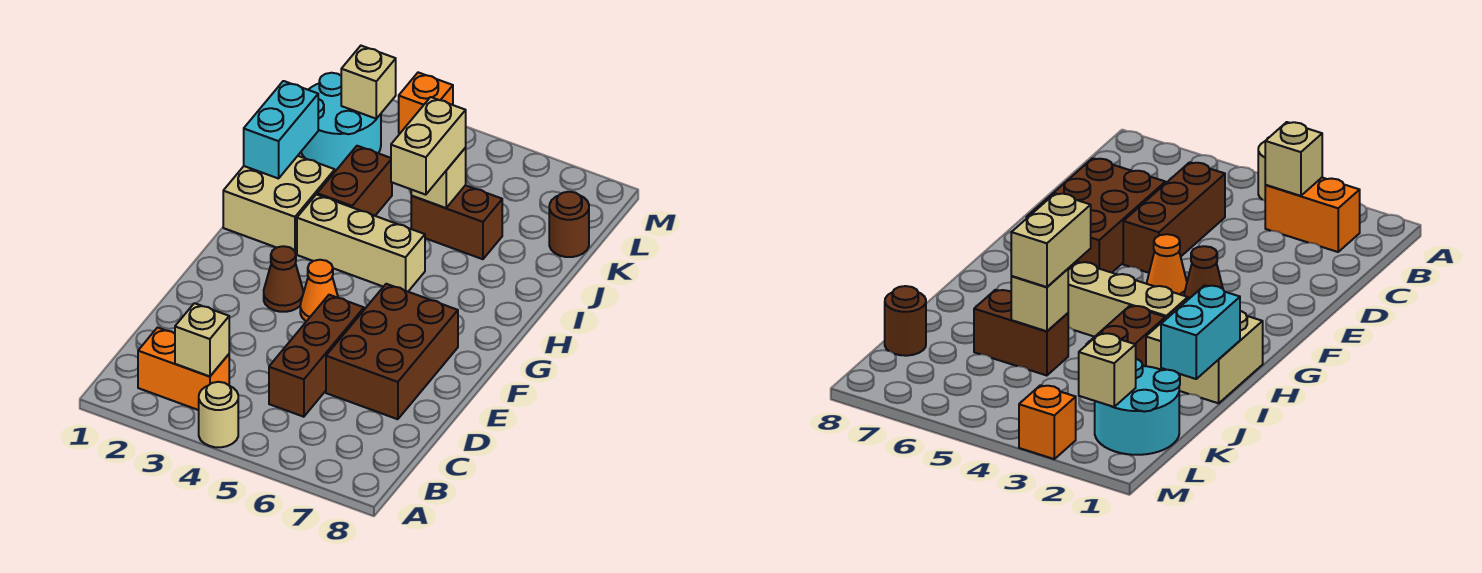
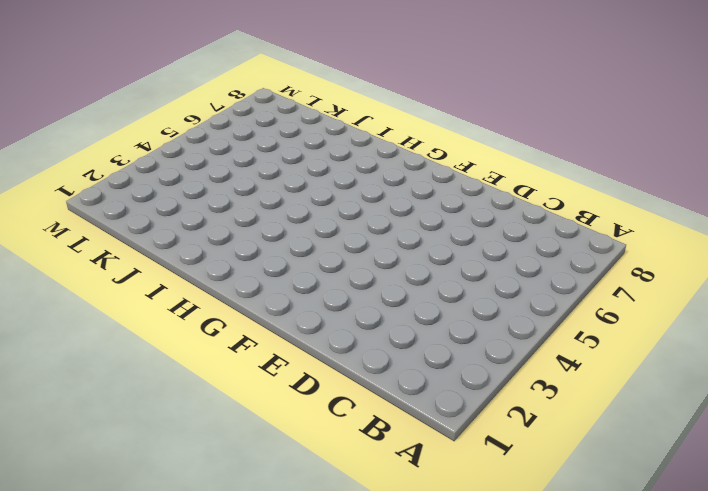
none -> tan round brick A4 level 1
none -> orange brick B2:B3 level 1
none -> brown brick C5:E5 level 1

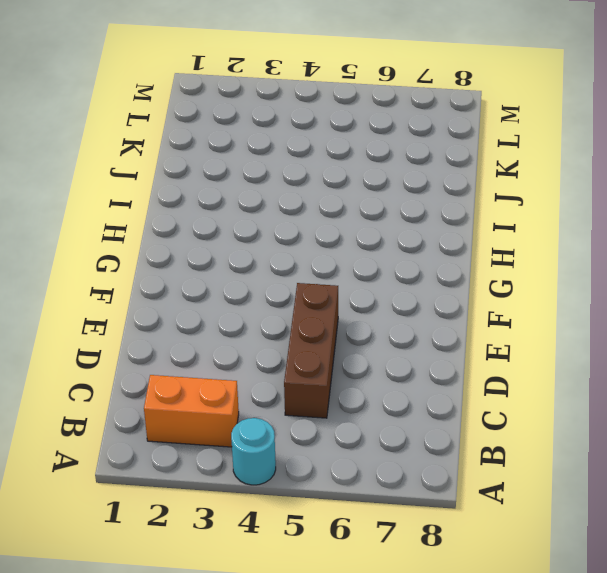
cyan round brick A4 level 1 -> tan round brick A4 level 1
none -> brown brick D6:F7 level 1
none -> brown cone F3 level 1
none -> orange cone F4 level 1

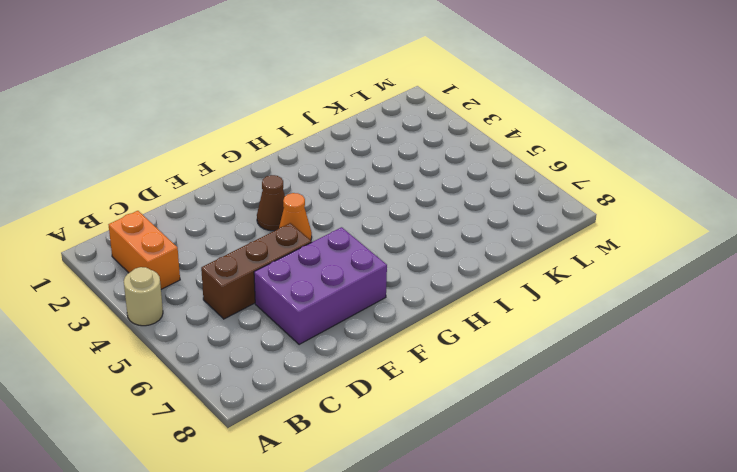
purple brick D6:F7 level 1 -> brown brick D6:F7 level 1
none -> tan brick H1:I2 level 1
none -> tan brick H3:H5 level 1
none -> brown brick I3:J3 level 1

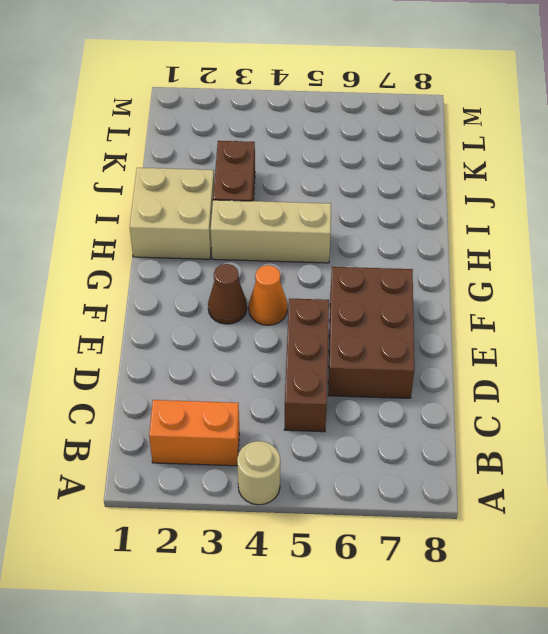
none -> brown brick J5:J6 level 1
none -> cyan round brick K1:L2 level 1
none -> brown round brick K8 level 1

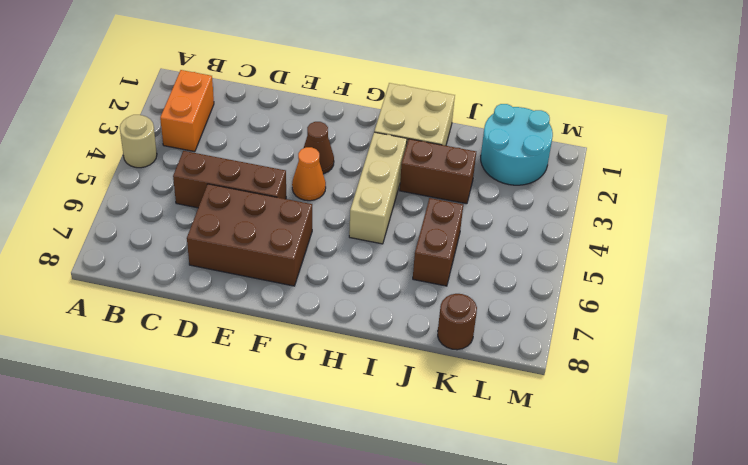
none -> orange brick M3 level 1
none -> tan brick B3 level 2
none -> cyan brick I1:J1 level 2

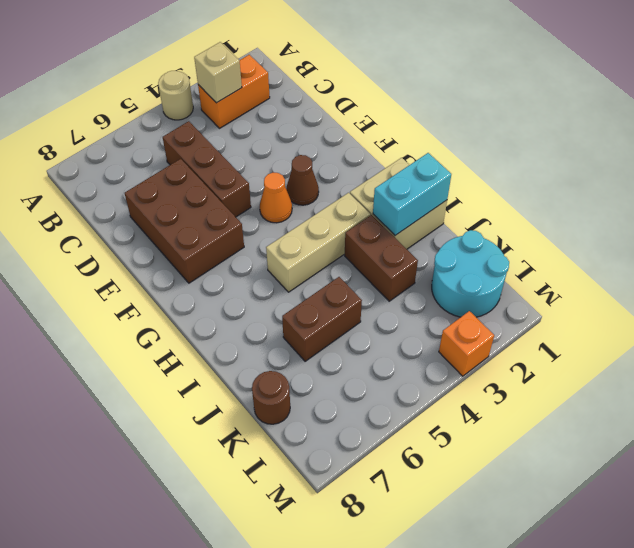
cyan brick I1:I2 level 2 -> cyan brick I1:J1 level 2
none -> tan brick J5 level 2
none -> tan brick L2 level 2
none -> tan brick I5:J5 level 3

